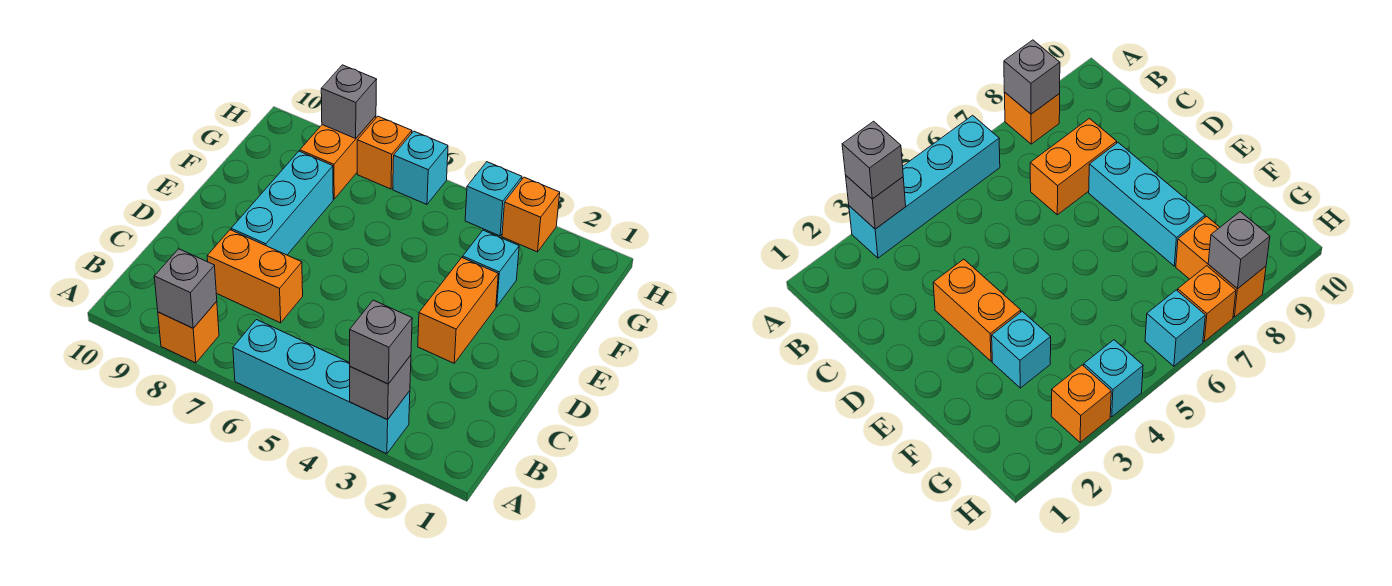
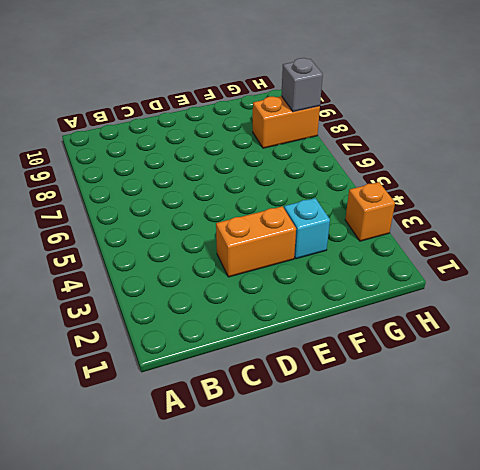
none -> cyan brick A3:A6 level 1
none -> orange brick A8 level 1
none -> orange brick C7:C8 level 1

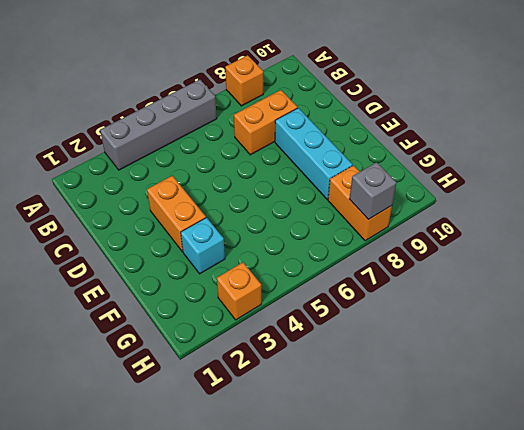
grey brick A3:A6 level 1 -> cyan brick A3:A6 level 1
none -> cyan brick H4 level 1
none -> cyan brick H6 level 1
none -> orange brick H7 level 1

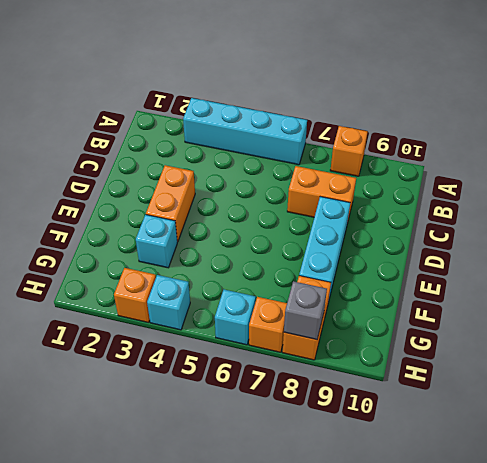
none -> grey brick A3 level 2
none -> grey brick A8 level 2
none -> grey brick A3 level 3

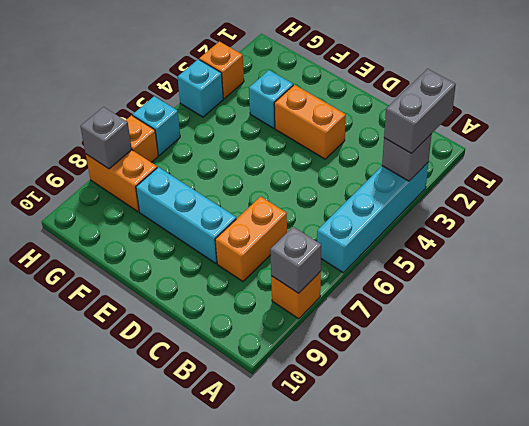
grey brick A2:A3 level 3 -> grey brick A3 level 3

